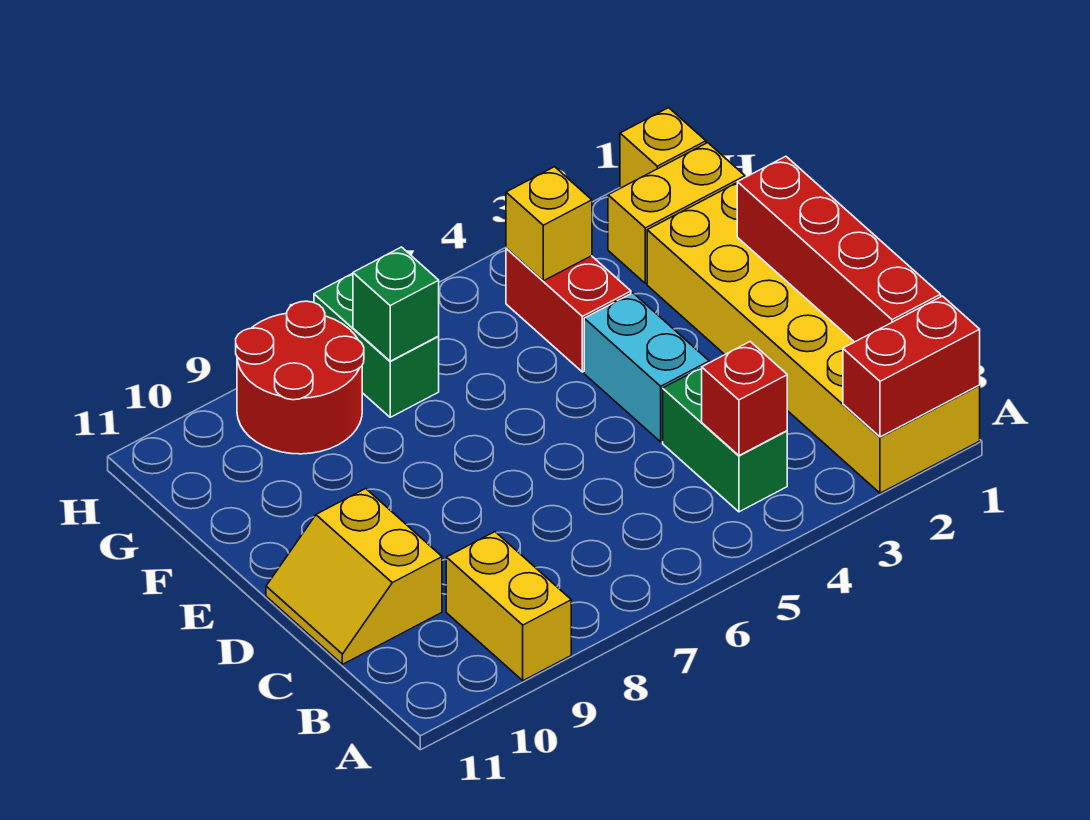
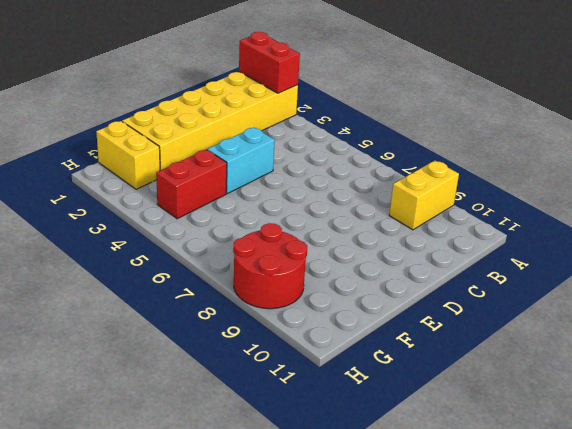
none -> green brick B4:C4 level 1
none -> yellow slope C10:D11 level 1 top 10
none -> green brick G7:H7 level 1

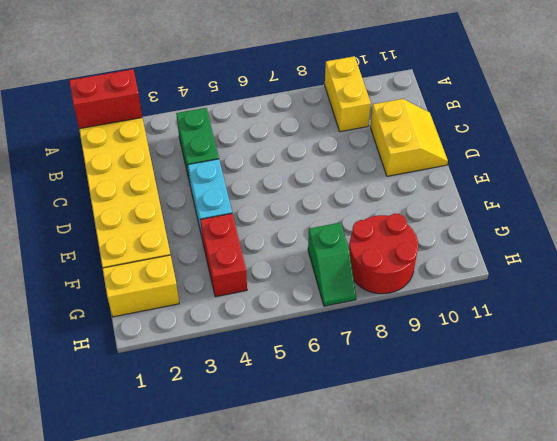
green slope G7:H7 level 1 top G -> green brick G7:H7 level 1
none -> yellow brick H1 level 1
none -> red brick B1:E1 level 2
none -> red brick B4 level 2

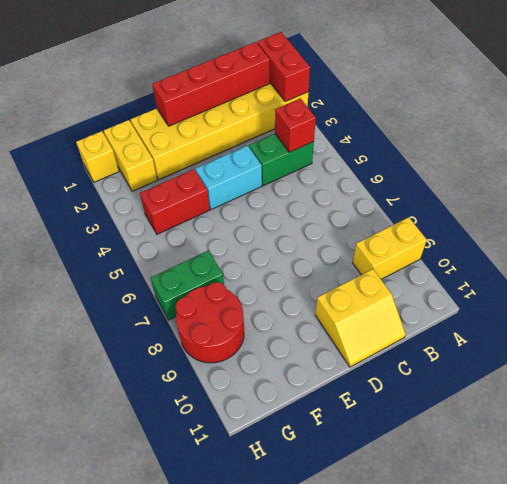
none -> yellow brick G4 level 2
none -> green brick G7 level 2

